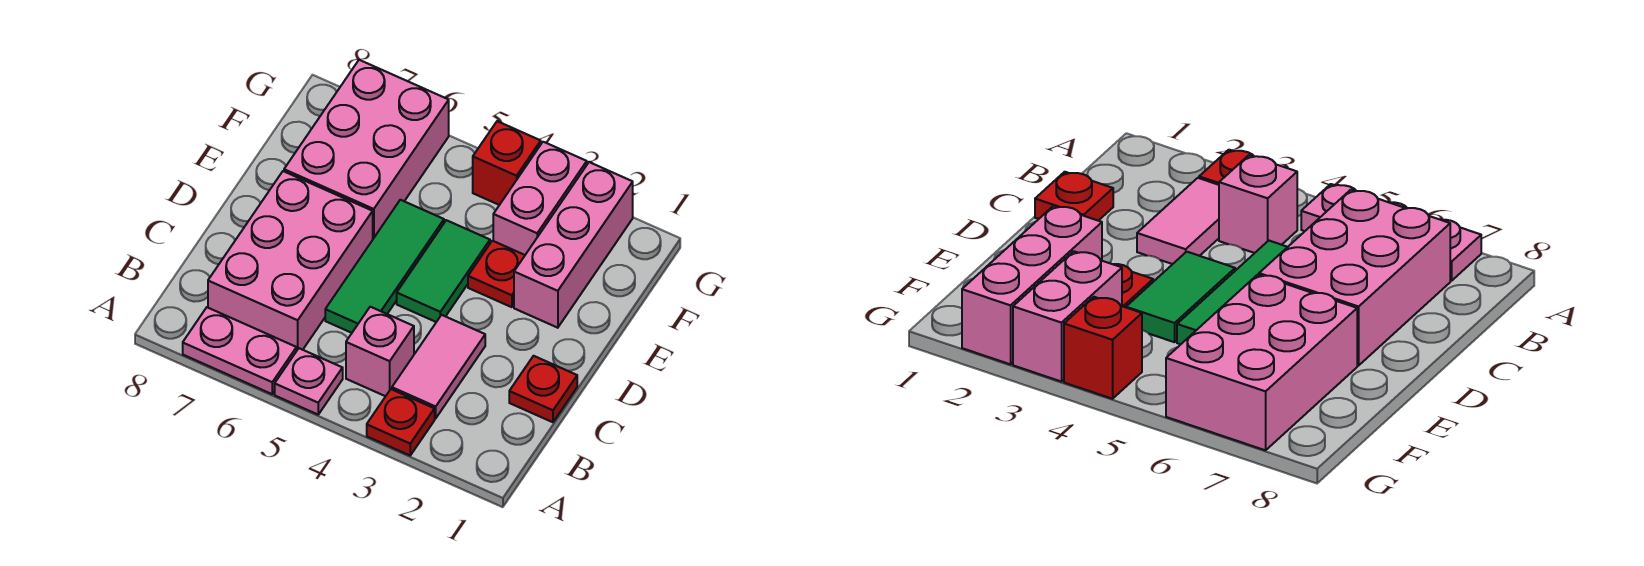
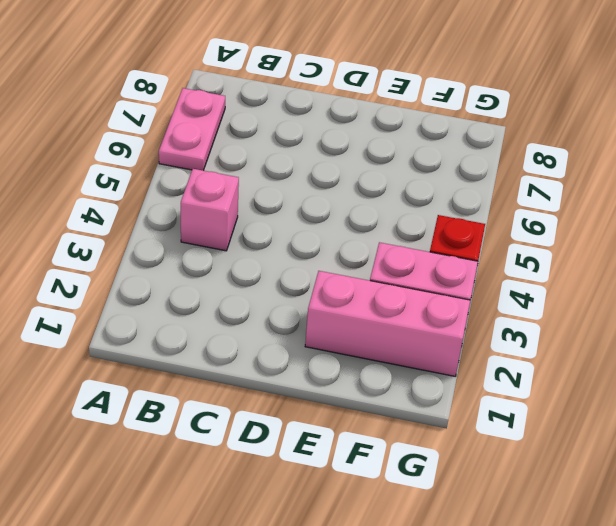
none -> red plate A3 level 1
none -> pink plate A5 level 1
none -> pink tile B3:C3 level 1

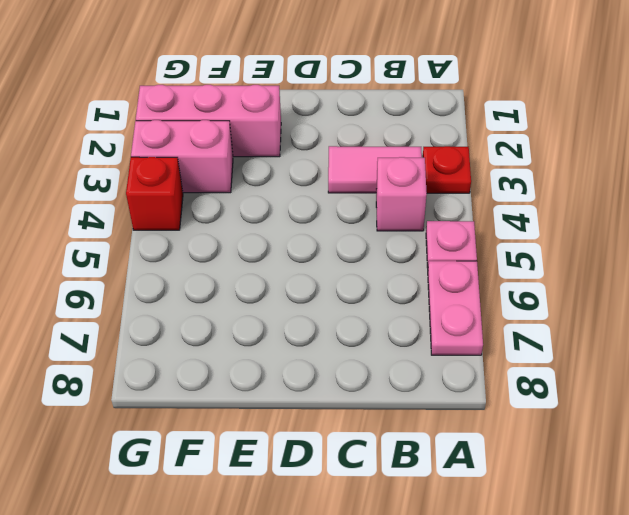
none -> pink brick B6:D7 level 1
none -> red plate C1 level 1
none -> green tile C5:E5 level 1

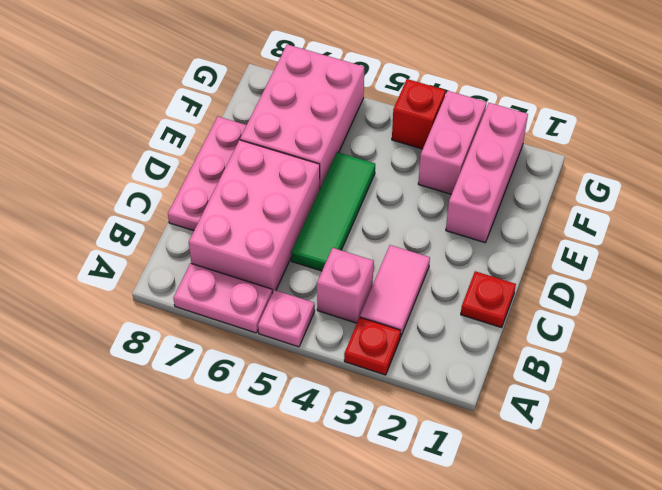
pink plate C8:E8 level 1 -> none
none -> green tile D4:E4 level 1
none -> red plate E3 level 1

